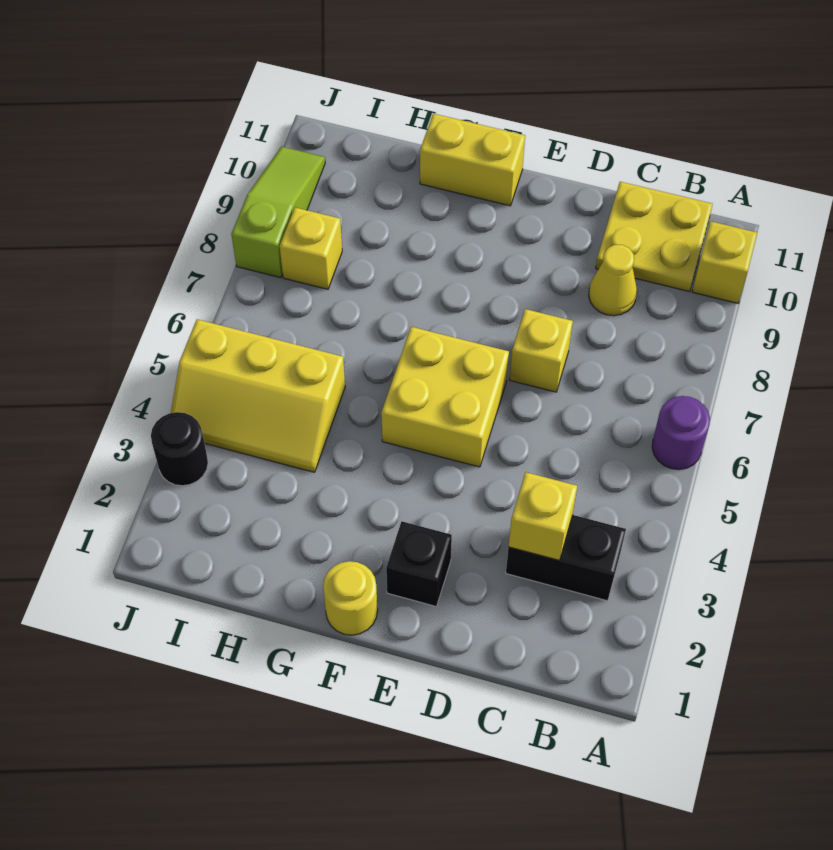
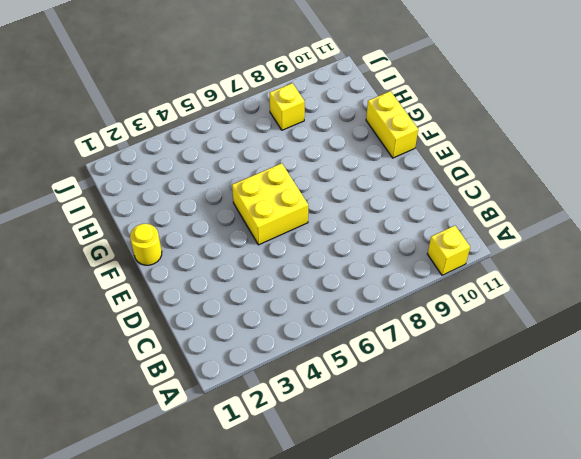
none -> purple round brick A6 level 1
none -> black brick B3:C3 level 1
none -> yellow plate B10:C11 level 1

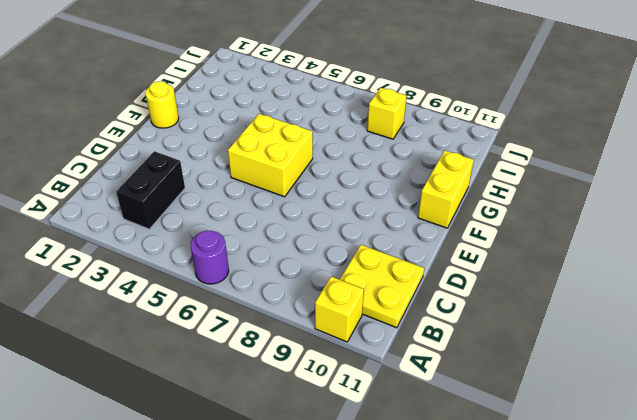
none -> yellow cone C9 level 1
none -> yellow brick D7 level 1
none -> black brick E2 level 1

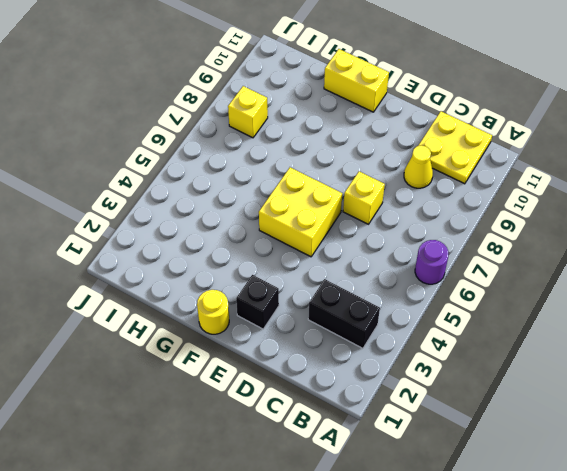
none -> yellow brick A10 level 1
none -> yellow slope H4:J5 level 1 top 5
none -> black round brick J3 level 1

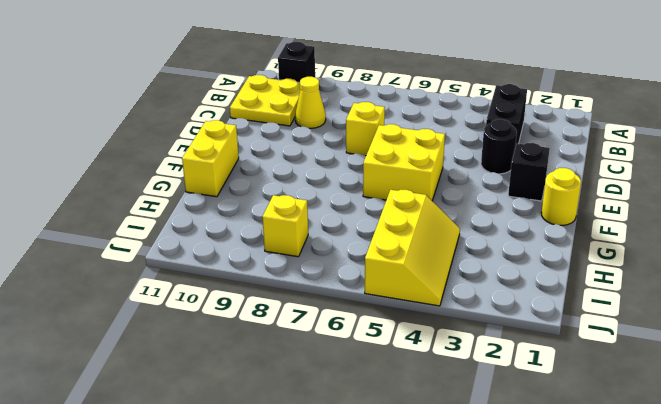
black brick A10 level 1 -> yellow brick A10 level 1
black round brick D3 level 1 -> black round brick J3 level 1
none -> purple round brick A6 level 1
none -> lime slope J8:J10 level 1 top 8
none -> yellow brick C3 level 2

